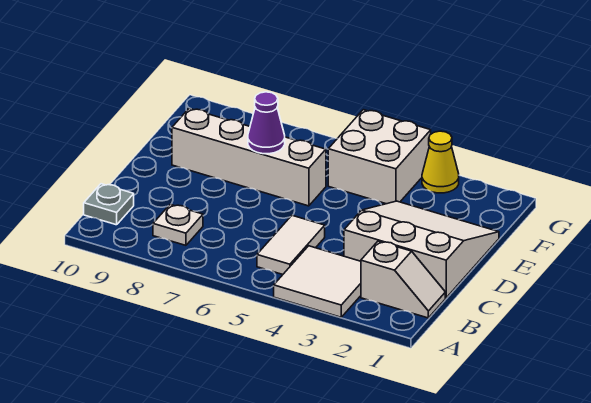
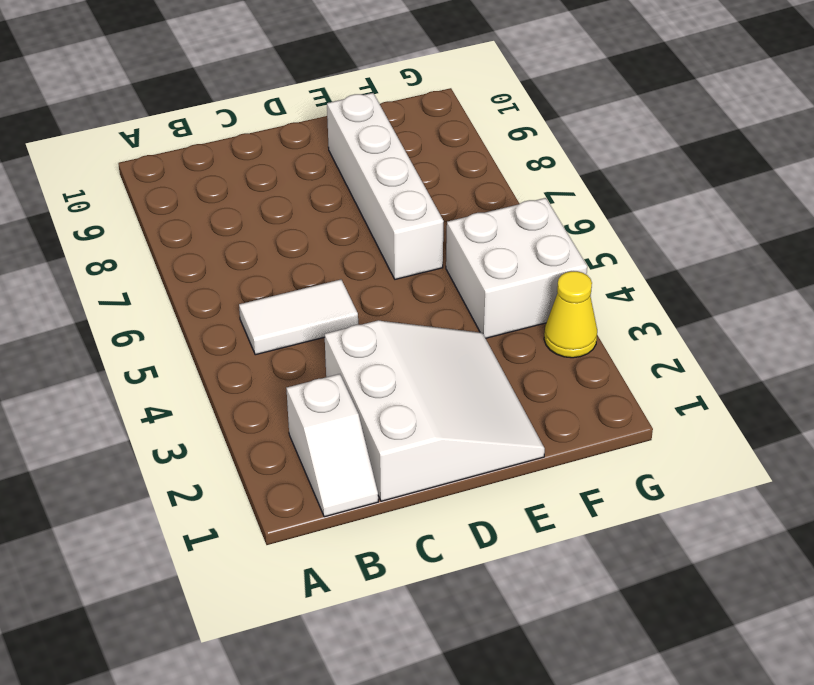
none -> white tile A3:B4 level 1
none -> white plate B8 level 1

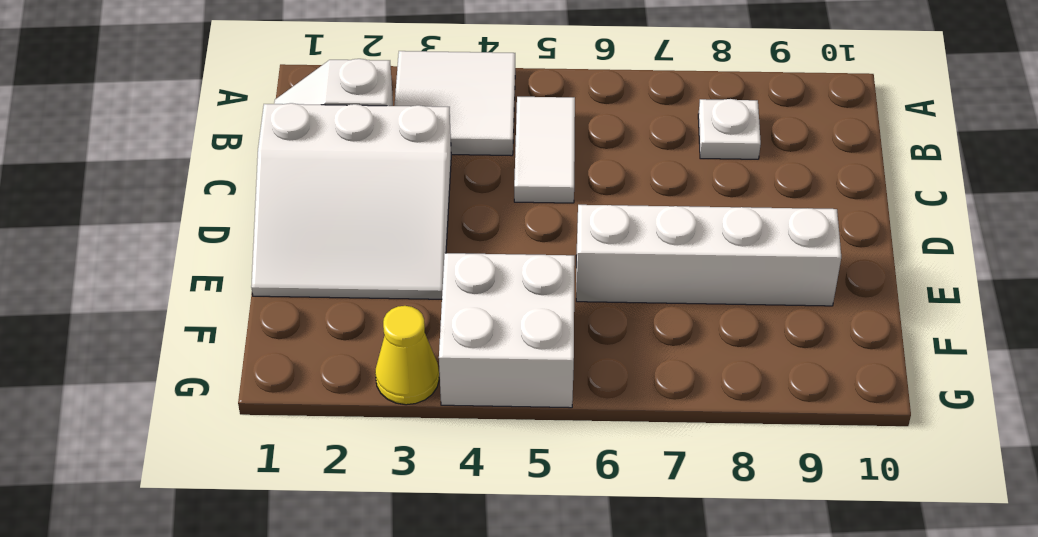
none -> grey plate B10 level 1
none -> purple cone E7 level 2

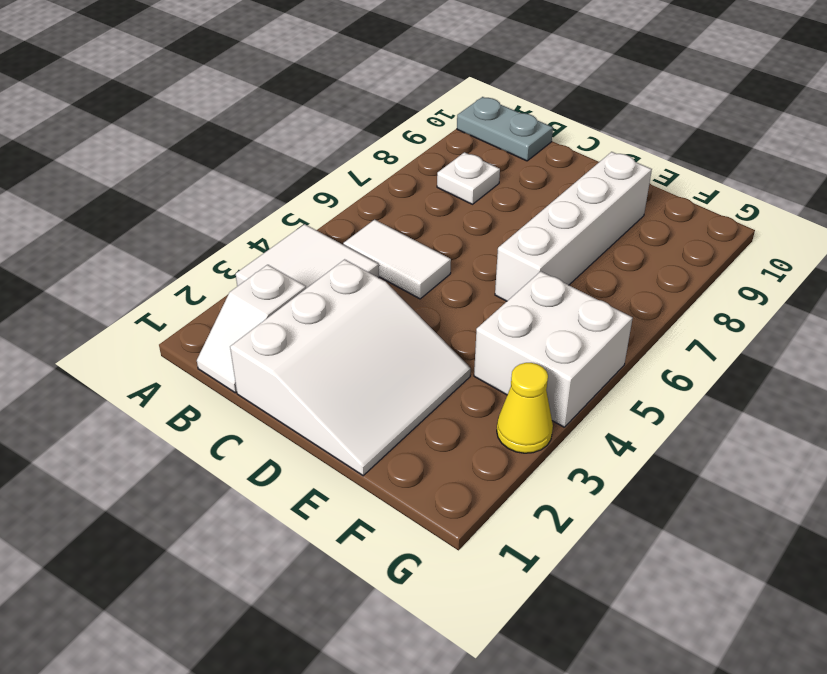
grey plate A10:B10 level 1 -> grey plate B10 level 1
none -> purple cone E7 level 2

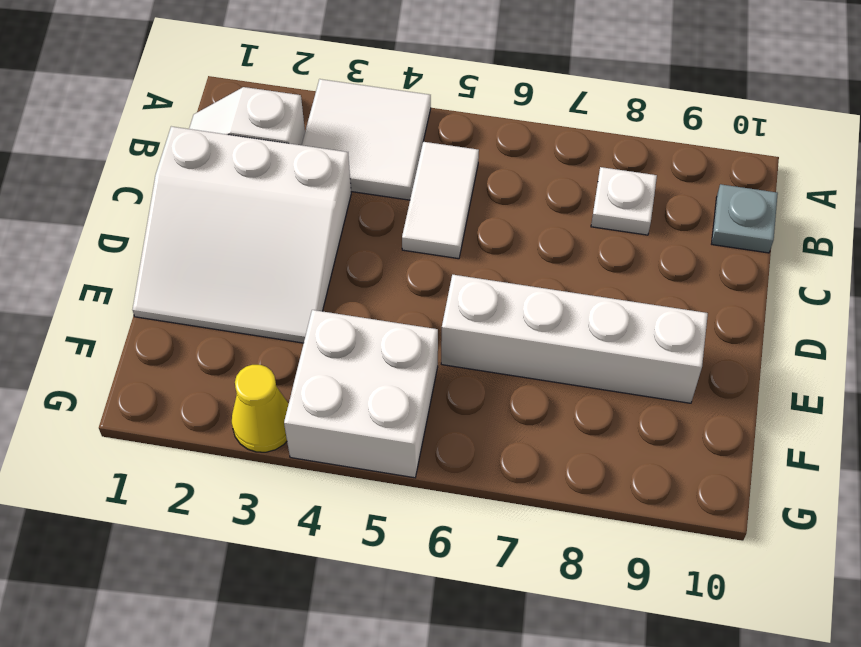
none -> purple cone E7 level 2

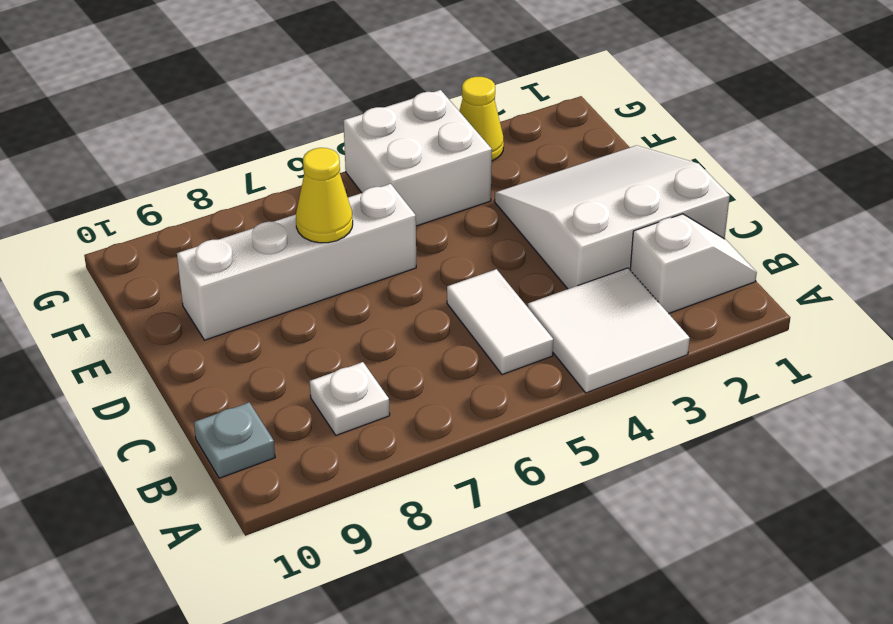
yellow cone E7 level 2 -> purple cone E7 level 2

